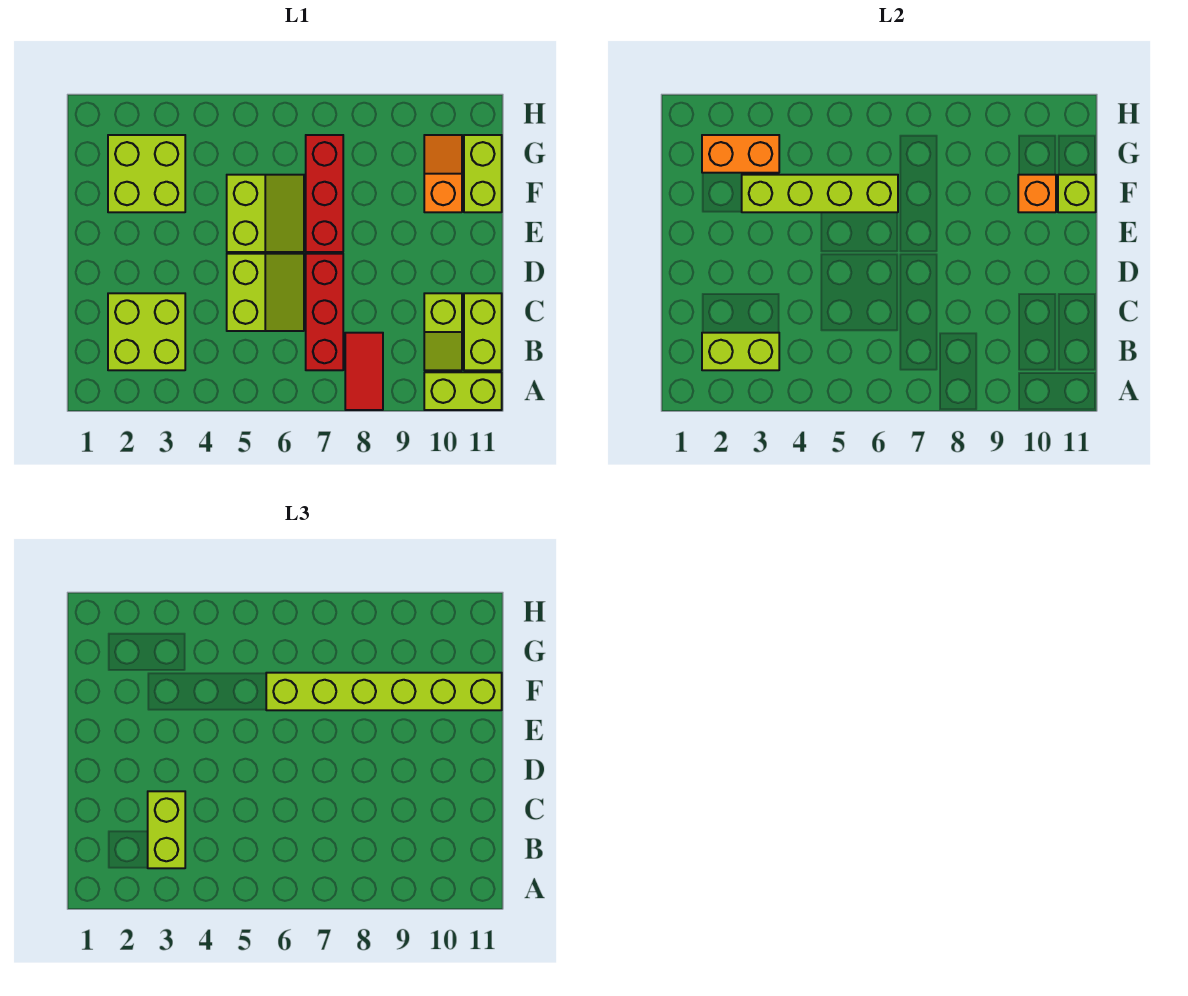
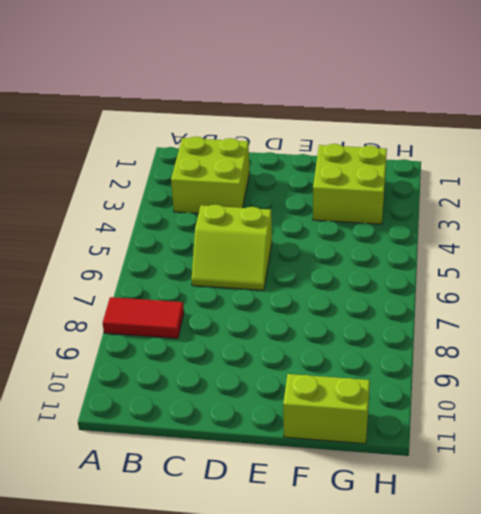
none -> lime brick A10:A11 level 1
none -> red brick B7:D7 level 1
none -> lime slope B10:C10 level 1 top C

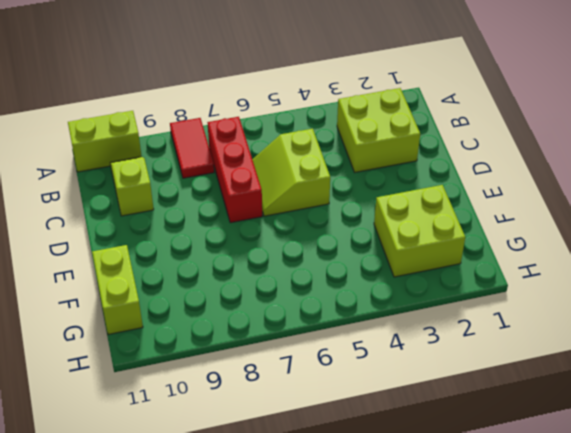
none -> lime brick B11:C11 level 1
none -> lime slope E5:F6 level 1 top 5
none -> red brick E7:G7 level 1

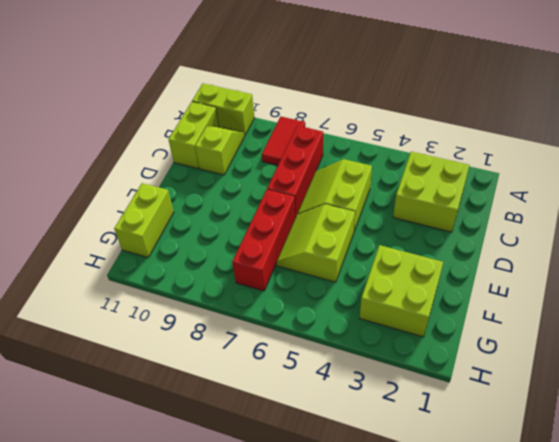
none -> orange slope F10:G10 level 1 top F
none -> lime brick B2:B3 level 2
none -> lime brick F3:F6 level 2

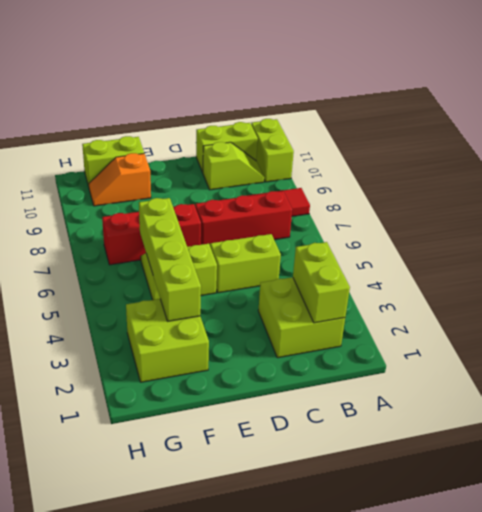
none -> orange brick F10 level 2
none -> lime brick F11 level 2
none -> orange brick G2:G3 level 2

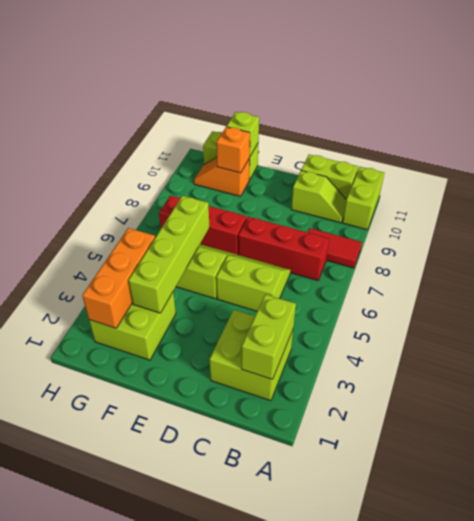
orange brick G2:G4 level 2 -> orange brick G2:G3 level 2
none -> lime brick B3:C3 level 3
none -> lime brick F6:F11 level 3

